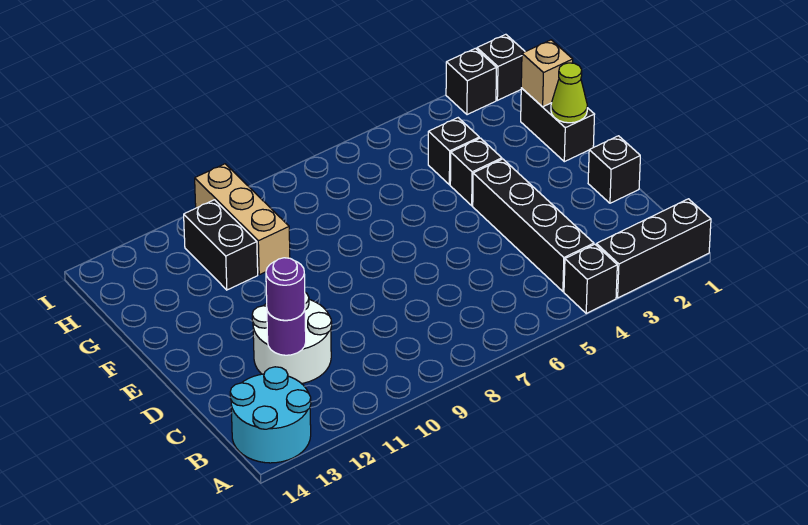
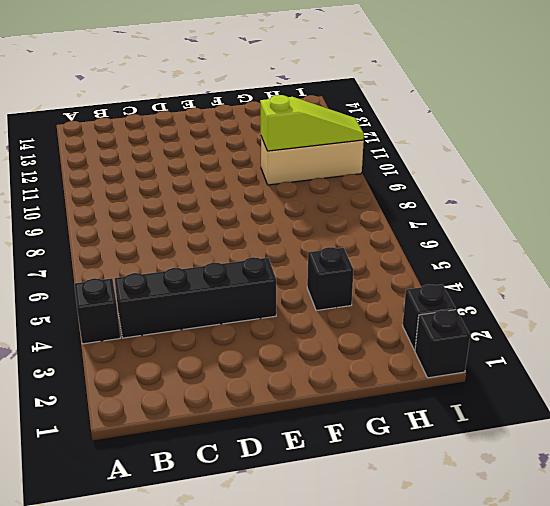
lime slope G10:I10 level 2 top G -> none
none -> black brick A1:A3 level 1
none -> cyan round brick A13:B14 level 1
none -> white round brick C11:D12 level 1

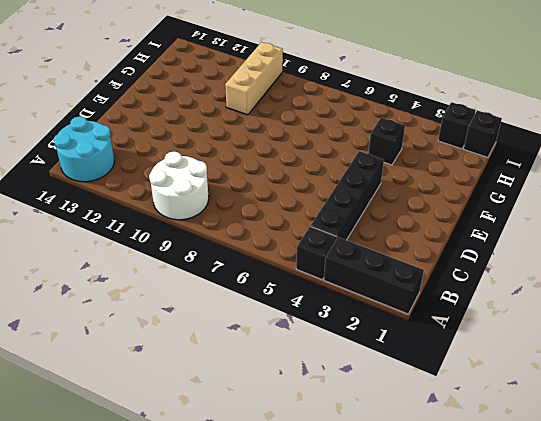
white round brick A9:B10 level 1 -> white round brick C11:D12 level 1
none -> black brick D1 level 1
none -> black brick F1:G1 level 1
none -> black brick F4 level 1

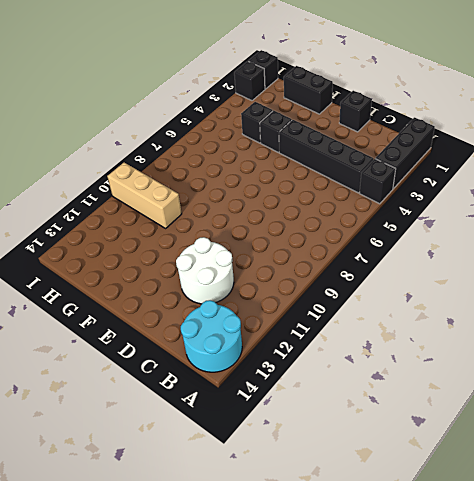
none -> black brick G11:H11 level 1
none -> purple round brick C12 level 2
none -> lime cone F1 level 2

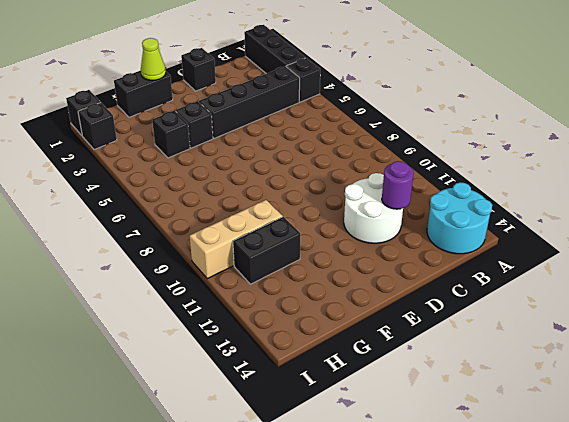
none -> tan brick G1 level 2
none -> purple round brick C12 level 3

